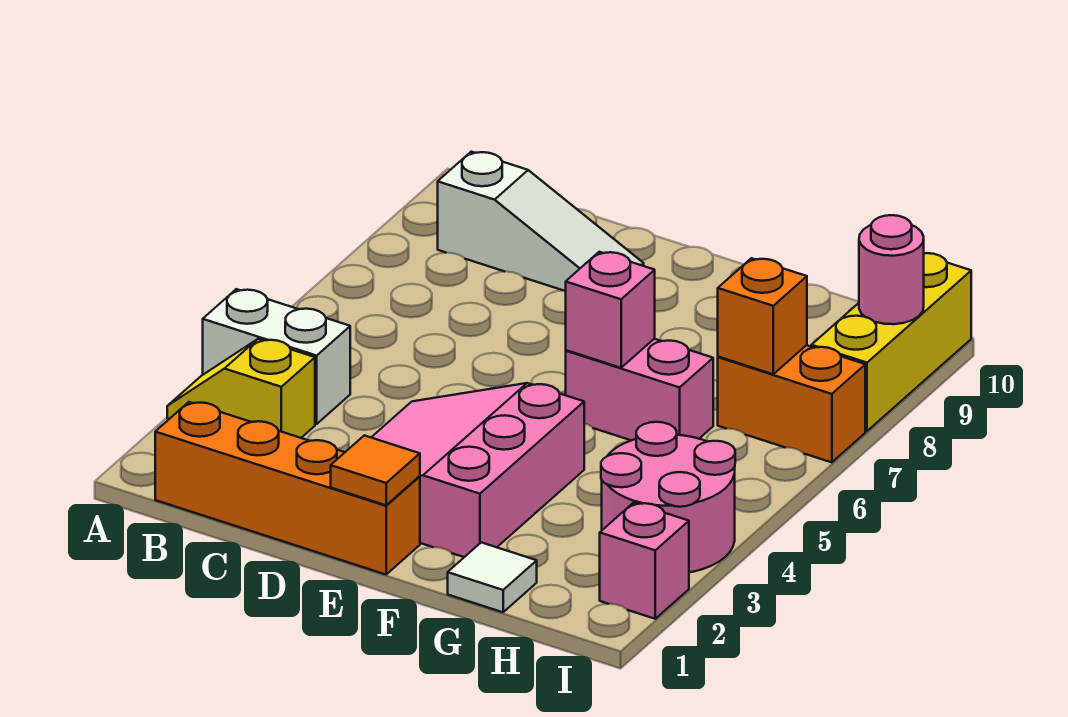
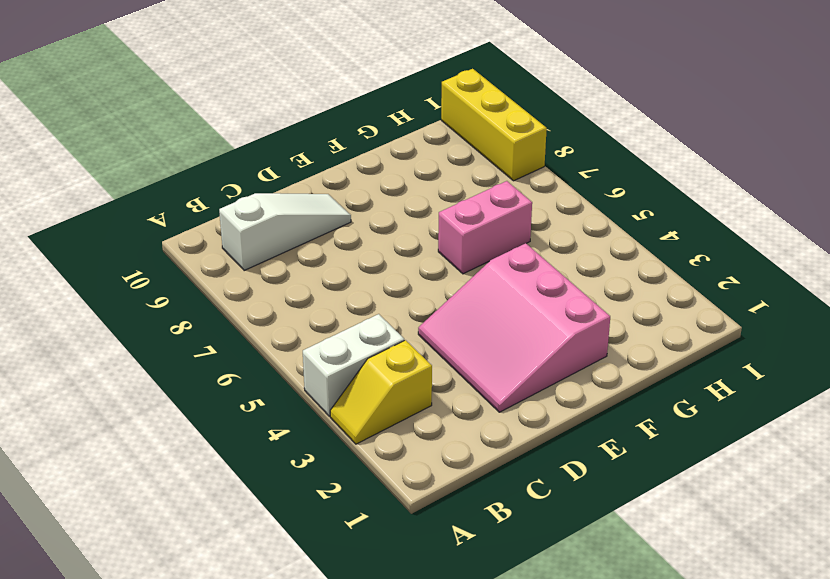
none -> orange brick B1:E1 level 1
none -> white tile G1 level 1
none -> pink round brick H3:I4 level 1

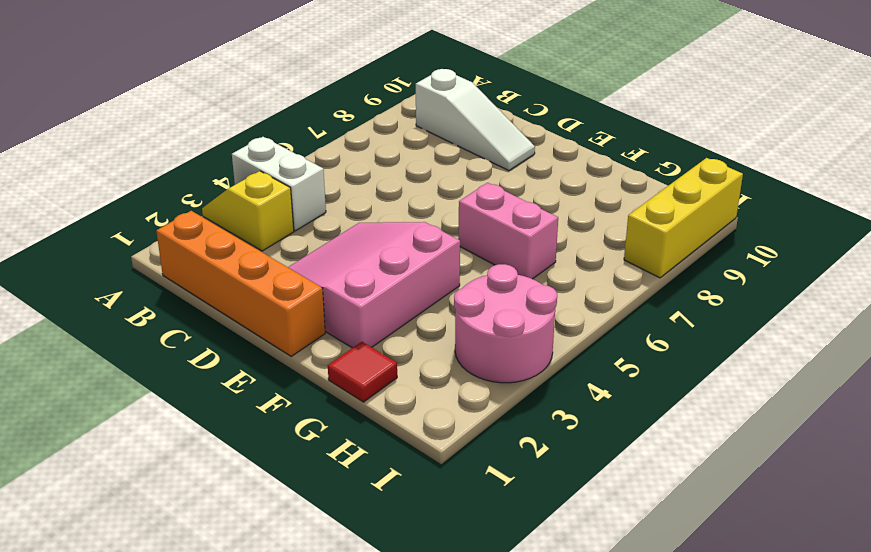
red tile G1 level 1 -> white tile G1 level 1
none -> orange brick H7:I7 level 1
none -> pink brick I2 level 1
none -> orange tile E1 level 2

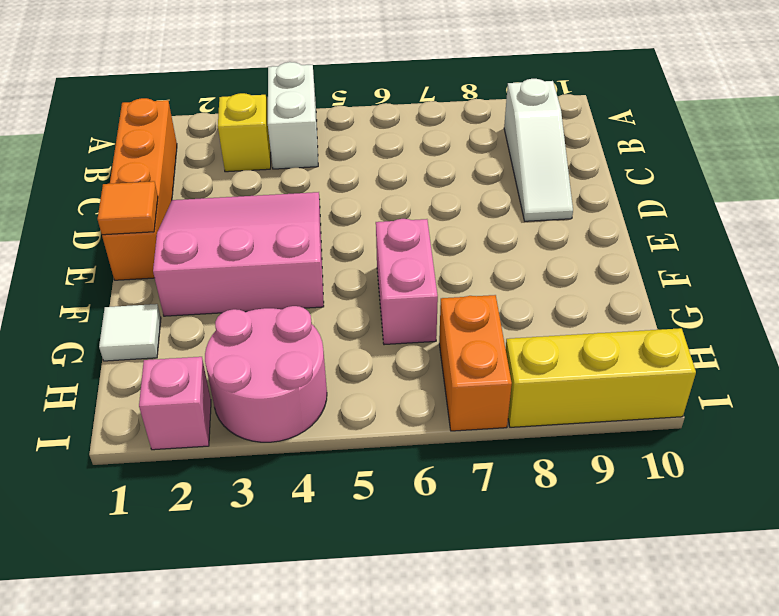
none -> pink brick F6 level 2
none -> orange brick H7 level 2
none -> pink round brick I9 level 2

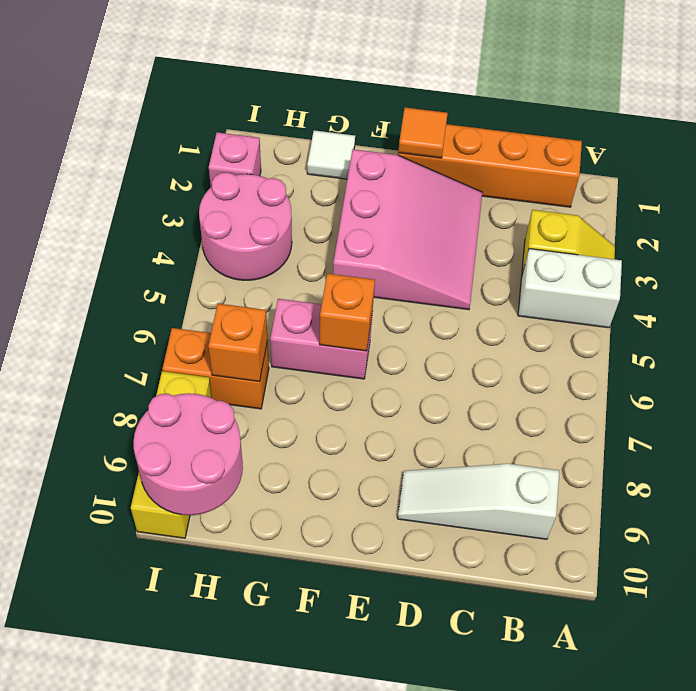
orange brick F6 level 2 -> pink brick F6 level 2
pink round brick H9:I10 level 2 -> pink round brick I9 level 2

